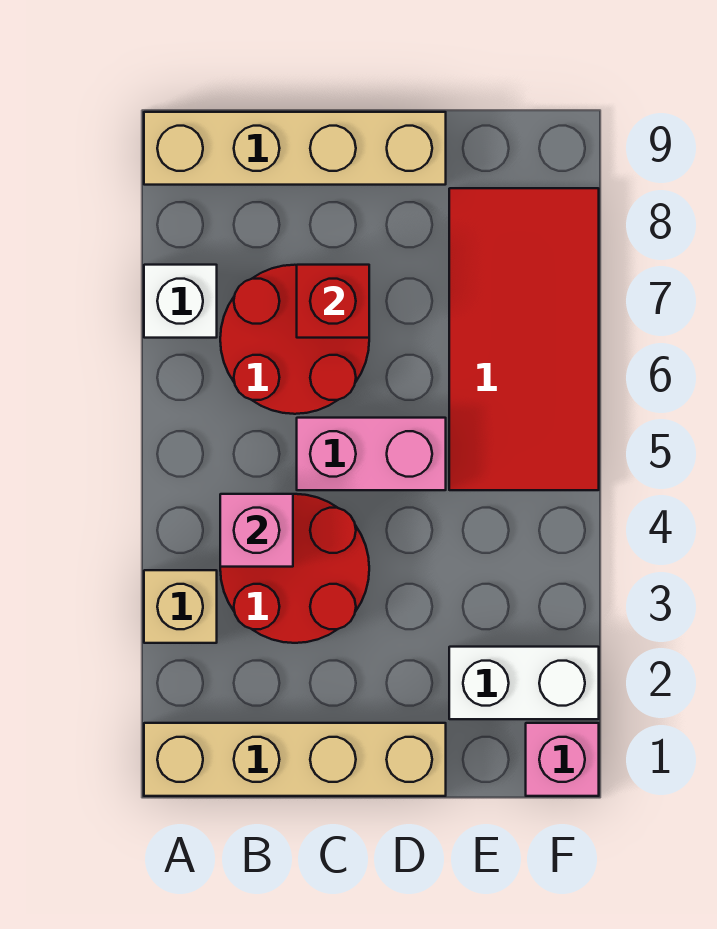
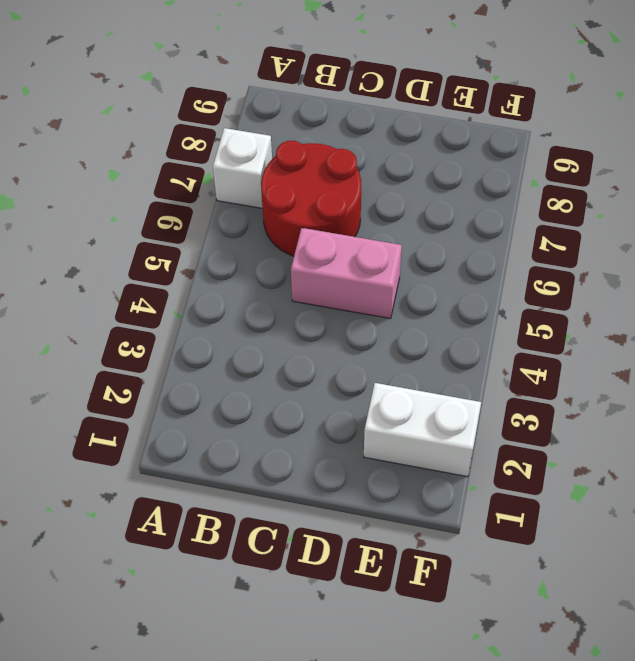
none -> tan brick A1:D1 level 1
none -> tan brick A3 level 1
none -> tan brick A9:D9 level 1

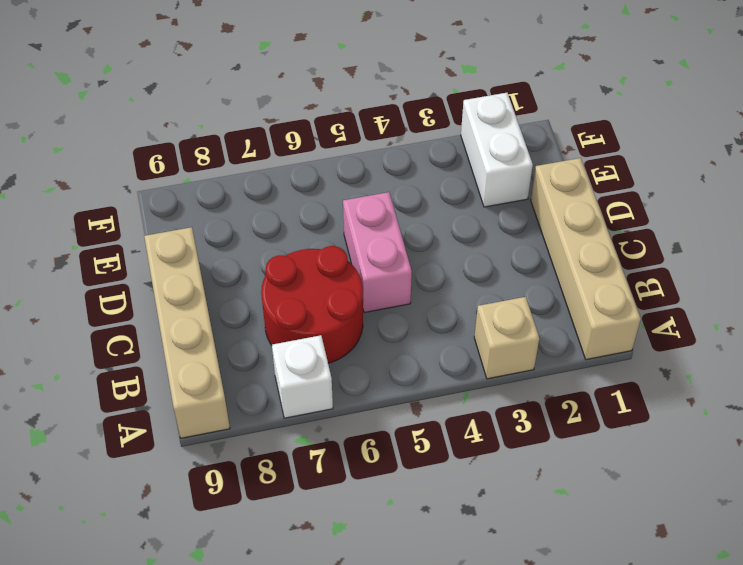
none -> red round brick B3:C4 level 1
none -> red tile E5:F8 level 1
none -> pink brick F1 level 1

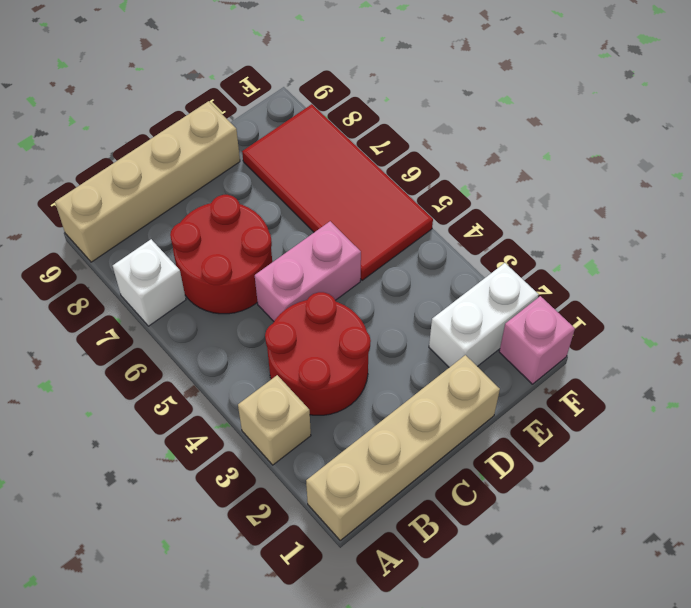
none -> pink brick B4 level 2
none -> red brick C7 level 2

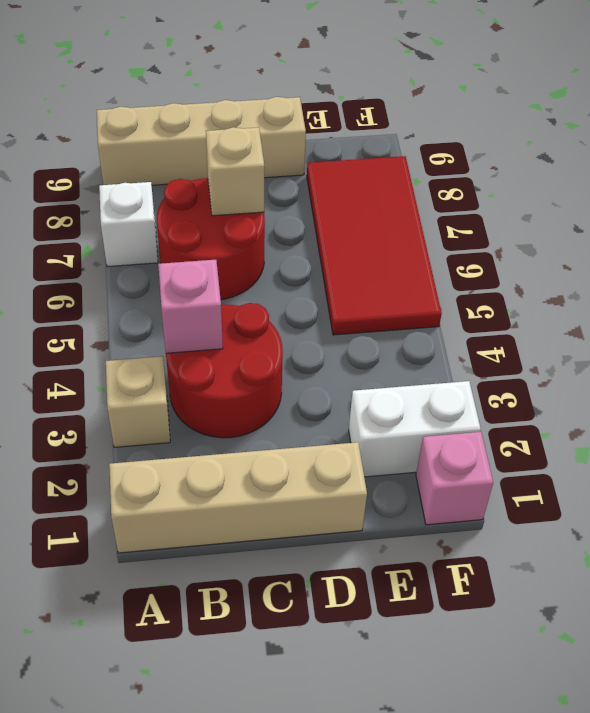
tan brick C7 level 2 -> red brick C7 level 2
none -> pink brick C5:D5 level 1

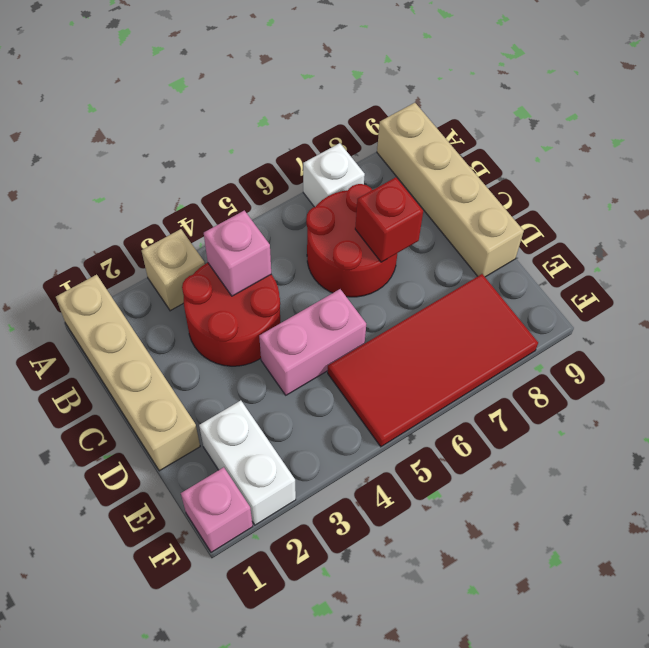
pink brick D4:D5 level 1 -> pink brick C5:D5 level 1

